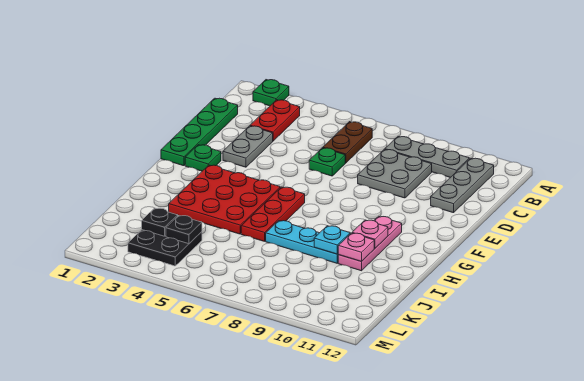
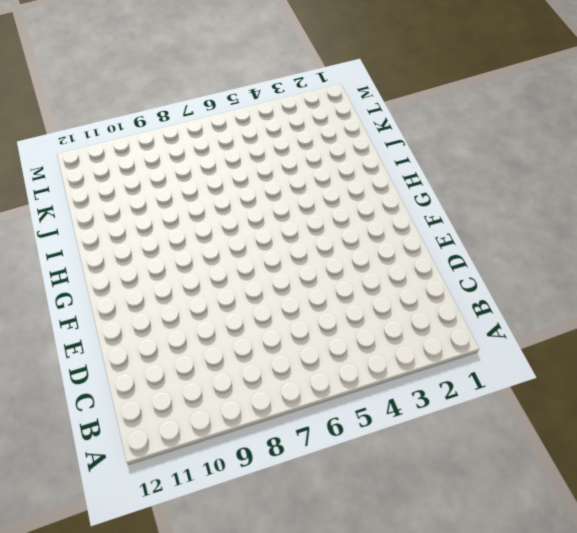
none -> green plate A2 level 1
none -> red plate B3:C3 level 1
none -> brown plate B6:C6 level 1

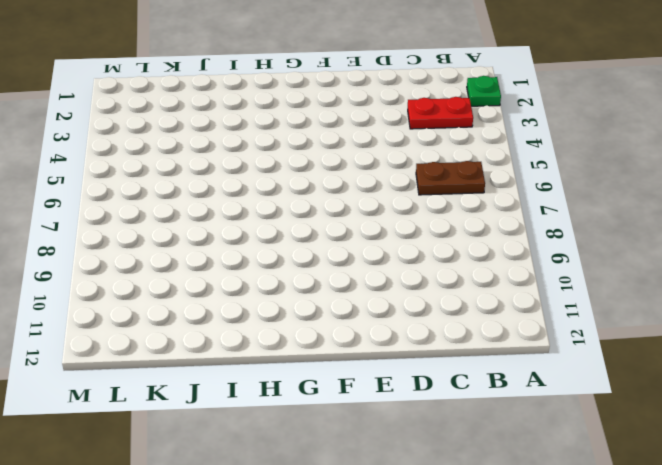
none -> grey plate B8:B10 level 1
none -> grey plate B11:D11 level 1
none -> green plate C1:F1 level 1

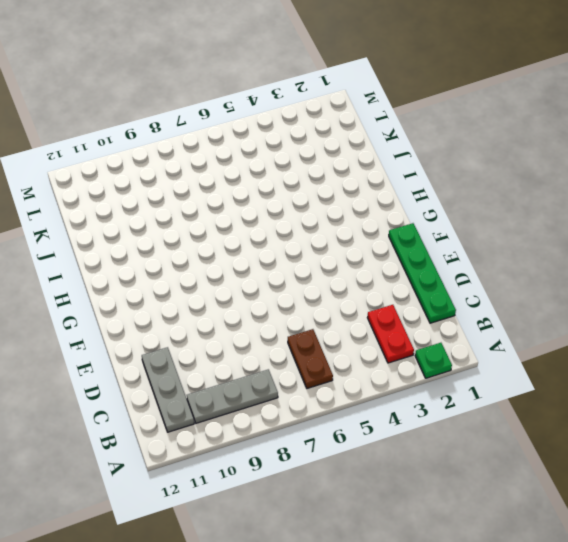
none -> grey plate C8:D9 level 1
none -> grey plate D3:E3 level 1
none -> green plate D6 level 1

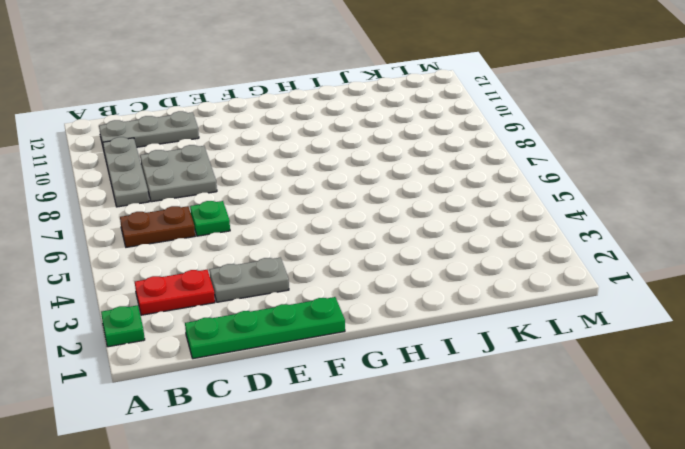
none -> green plate F2 level 1
none -> red plate G3:I5 level 1
none -> red plate G6:I6 level 1

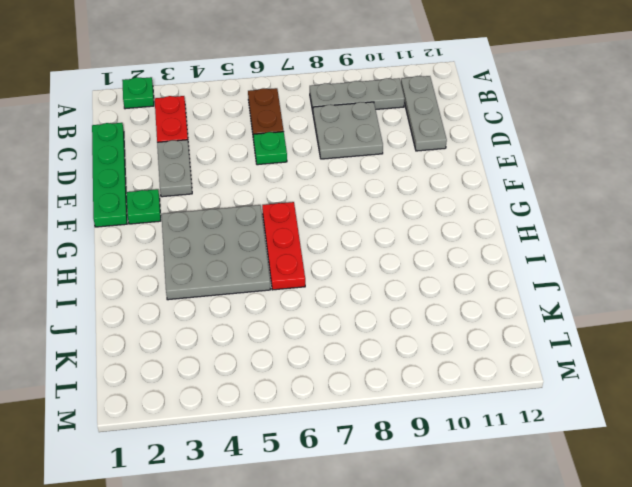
grey plate G3:I5 level 1 -> red plate G3:I5 level 1
none -> pink plate G10:I10 level 1
none -> cyan plate I7:I9 level 1
none -> black plate K3:L4 level 1

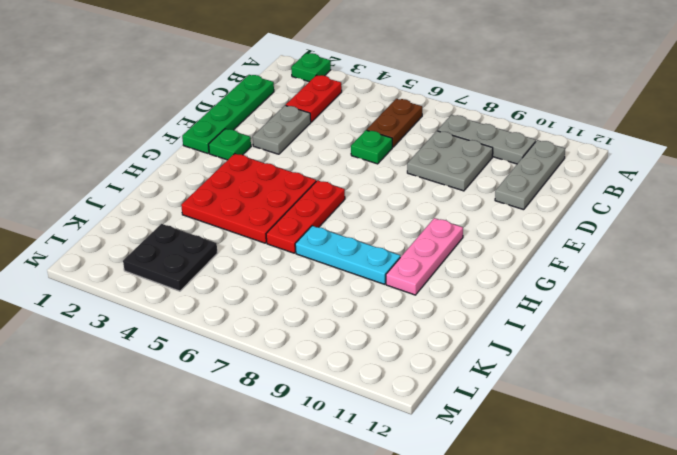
none -> pink plate H10 level 2
none -> cyan plate I9 level 2
none -> pink plate I10 level 2

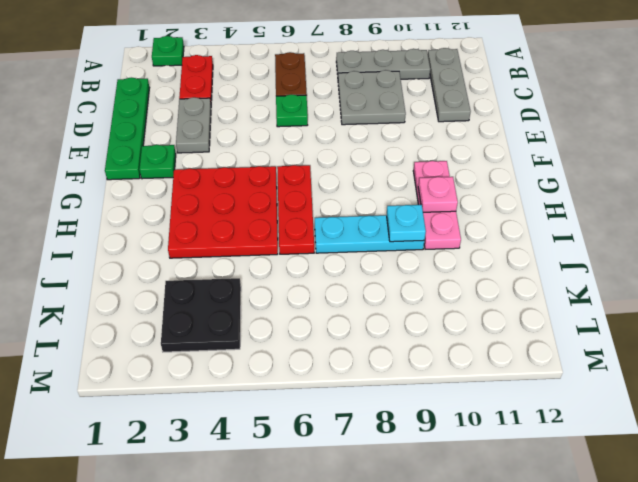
none -> pink plate I10 level 2
none -> black plate K3 level 2
none -> black plate K4 level 2

